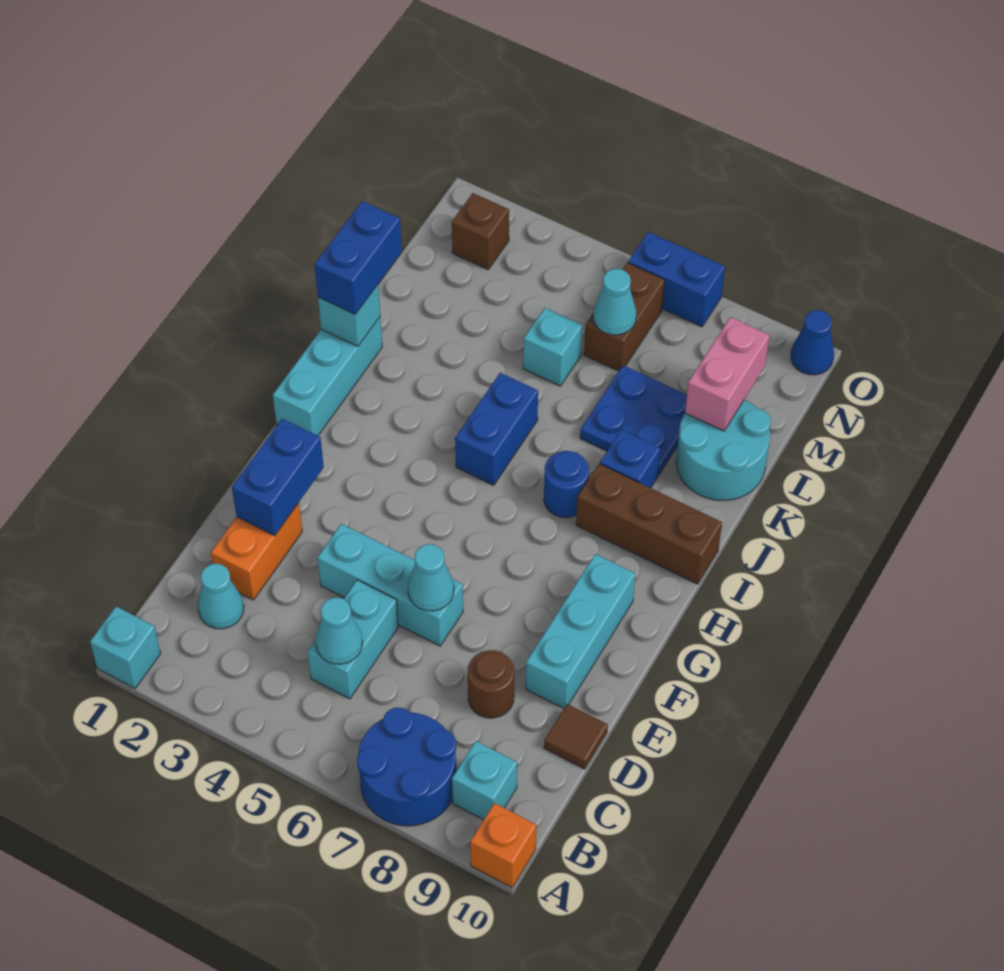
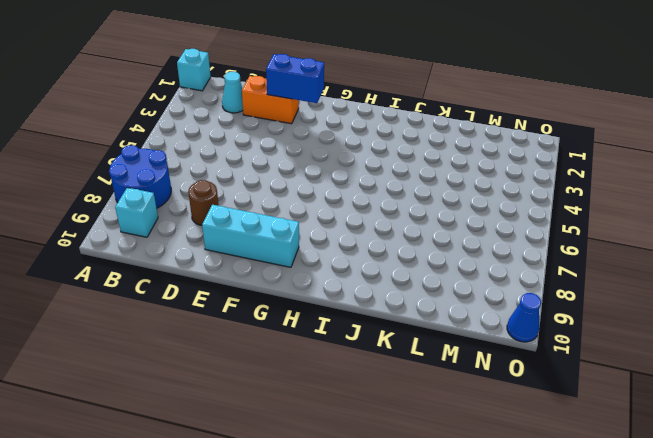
none -> orange brick A10 level 1
none -> cyan brick C5:D5 level 1
none -> brown tile D10 level 1
none -> cyan brick E4:E6 level 1

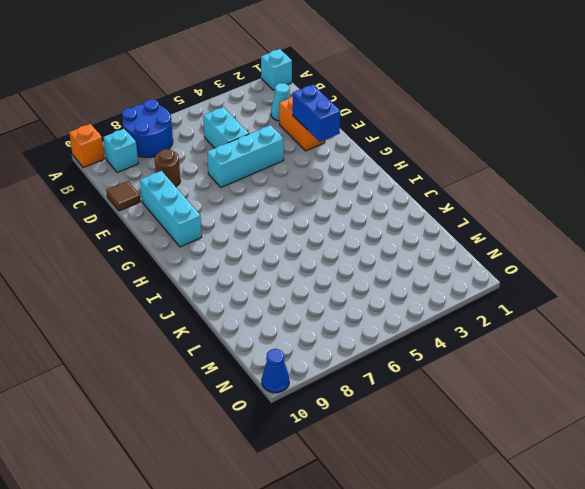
none -> cyan brick H1:J1 level 1
none -> blue brick I5:J5 level 1
none -> blue round brick I7 level 1
none -> brown brick I8:I10 level 1

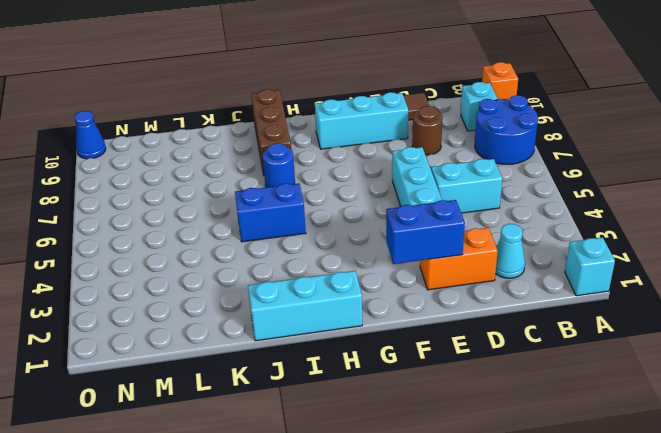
none -> blue brick J8 level 1
none -> blue plate K7:L8 level 1
none -> cyan round brick K9:L10 level 1
none -> cyan brick L5 level 1

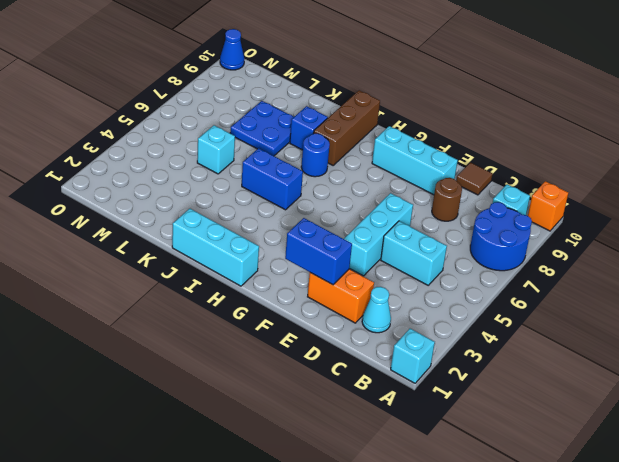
none -> cyan round brick K9:L10 level 1
none -> brown brick M6:N6 level 1
none -> brown brick N2 level 1
none -> blue brick O6:O7 level 1

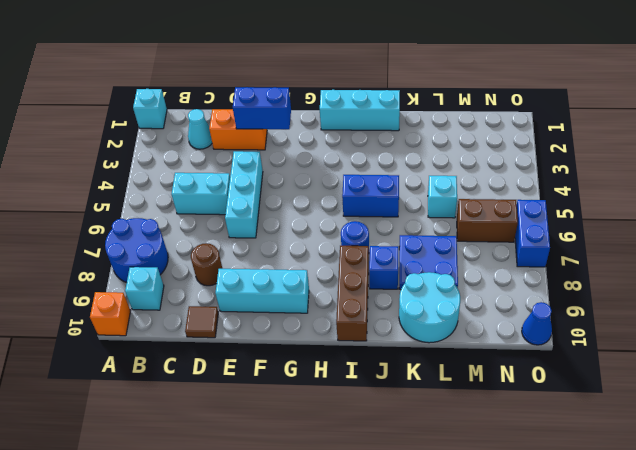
none -> brown brick N2 level 1
none -> cyan cone C5 level 2
none -> cyan cone E6 level 2
none -> cyan brick J1 level 2

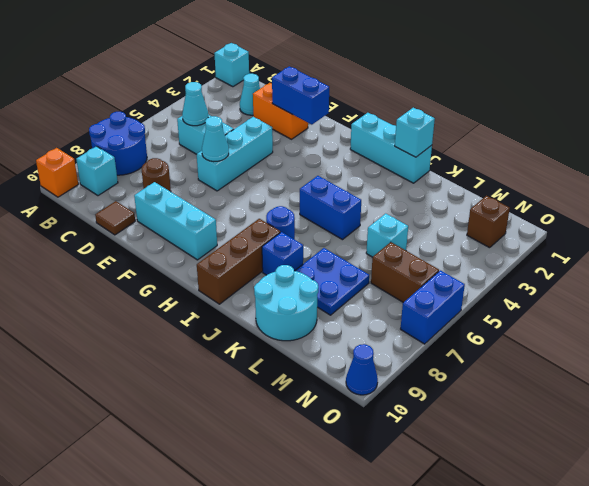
none -> pink brick L9:M9 level 2
none -> cyan cone M6 level 2
none -> blue brick J1:K1 level 3

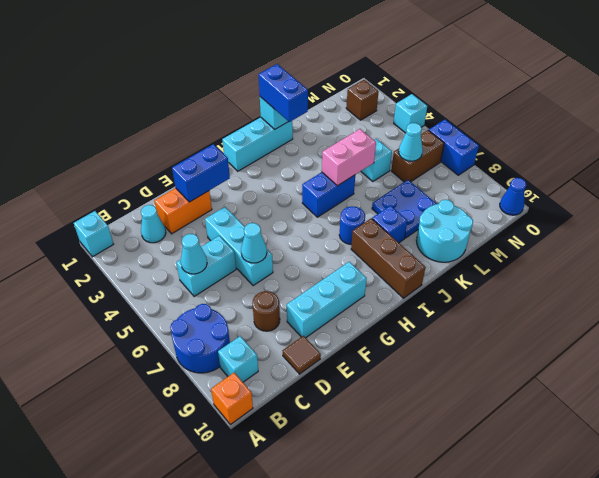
blue brick J1:J2 level 3 -> blue brick J1:K1 level 3
pink brick J5:K5 level 2 -> pink brick L9:M9 level 2
cyan brick O4 level 1 -> none

